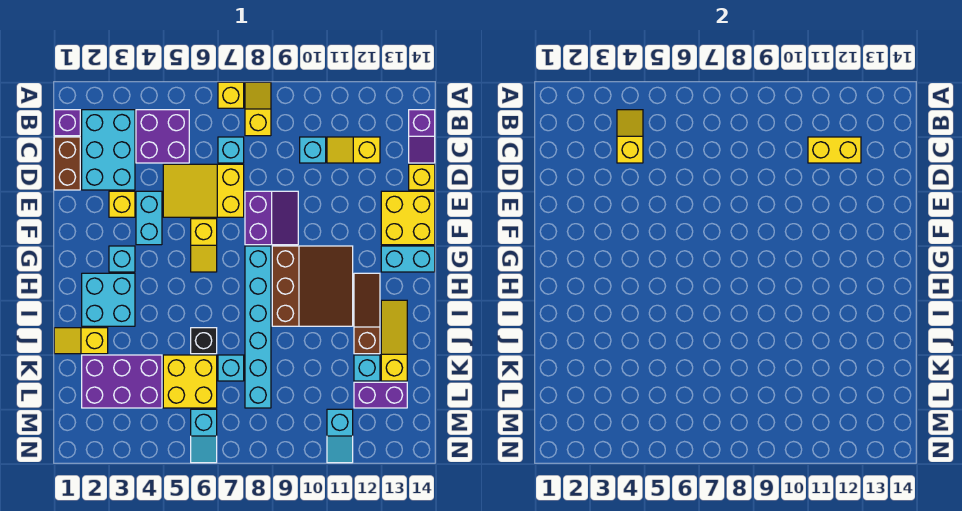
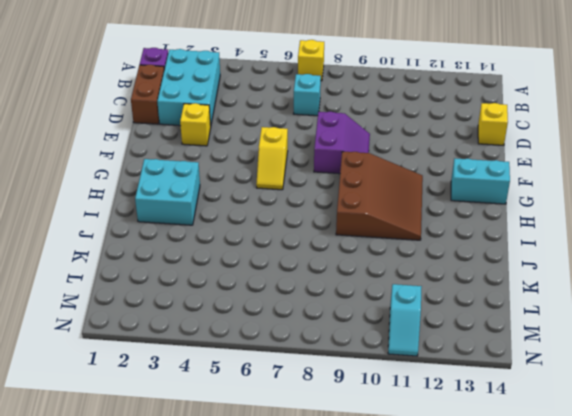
none -> yellow slope A8:B8 level 1 top B
none -> purple brick B4:C5 level 1
none -> purple slope B14:C14 level 1 top B
none -> cyan brick C10 level 1

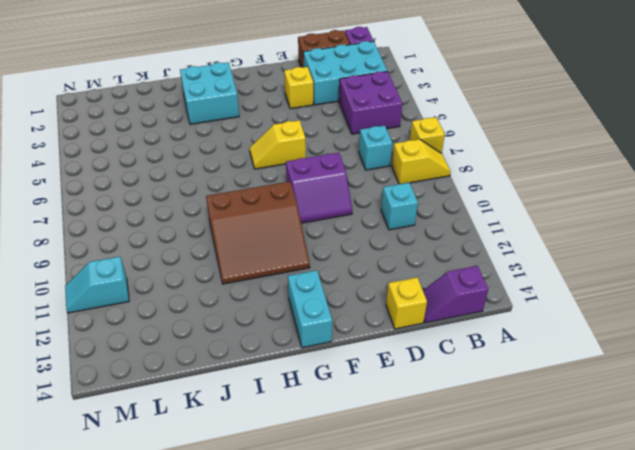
none -> yellow slope C11:C12 level 1 top 12
none -> yellow slope D5:E7 level 1 top 7
none -> cyan brick E4:F4 level 1
none -> yellow brick E13:F14 level 1

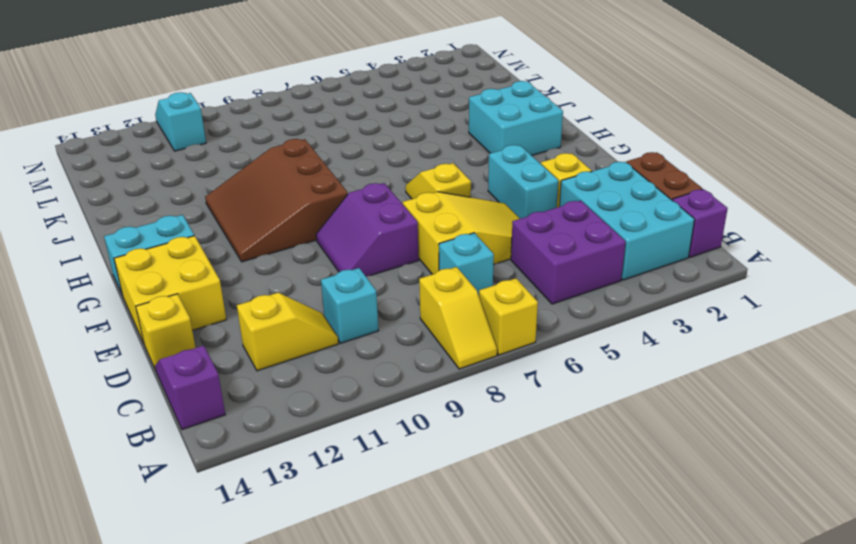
none -> cyan brick G3 level 1
none -> cyan brick G8:L8 level 1
none -> brown slope H12:J12 level 1 top J
none -> yellow slope I13:K13 level 1 top K

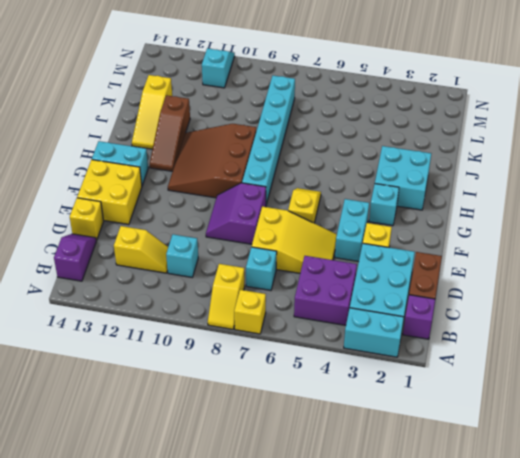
cyan brick A2:A3 level 1 -> none
none -> yellow slope J1:J2 level 1 top 2
none -> black brick J6 level 1
none -> purple brick K2:L4 level 1
none -> yellow brick K5:L6 level 1

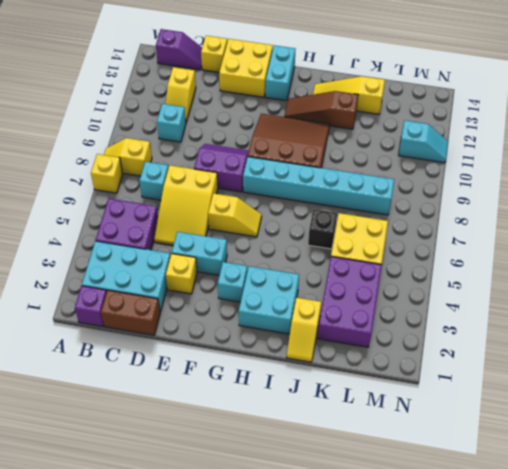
none -> cyan brick K7 level 1
none -> cyan brick K12 level 1
none -> purple brick L12:L13 level 1
none -> cyan slope M6:N6 level 1 top M

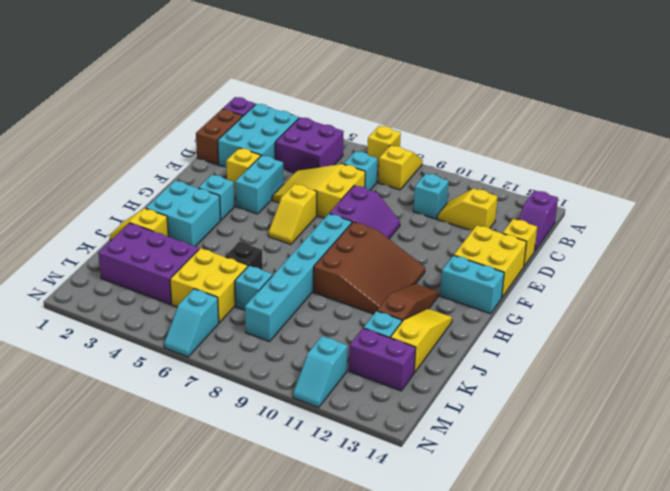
none -> yellow slope B4:C4 level 2 top C
none -> yellow brick C11:C12 level 2

